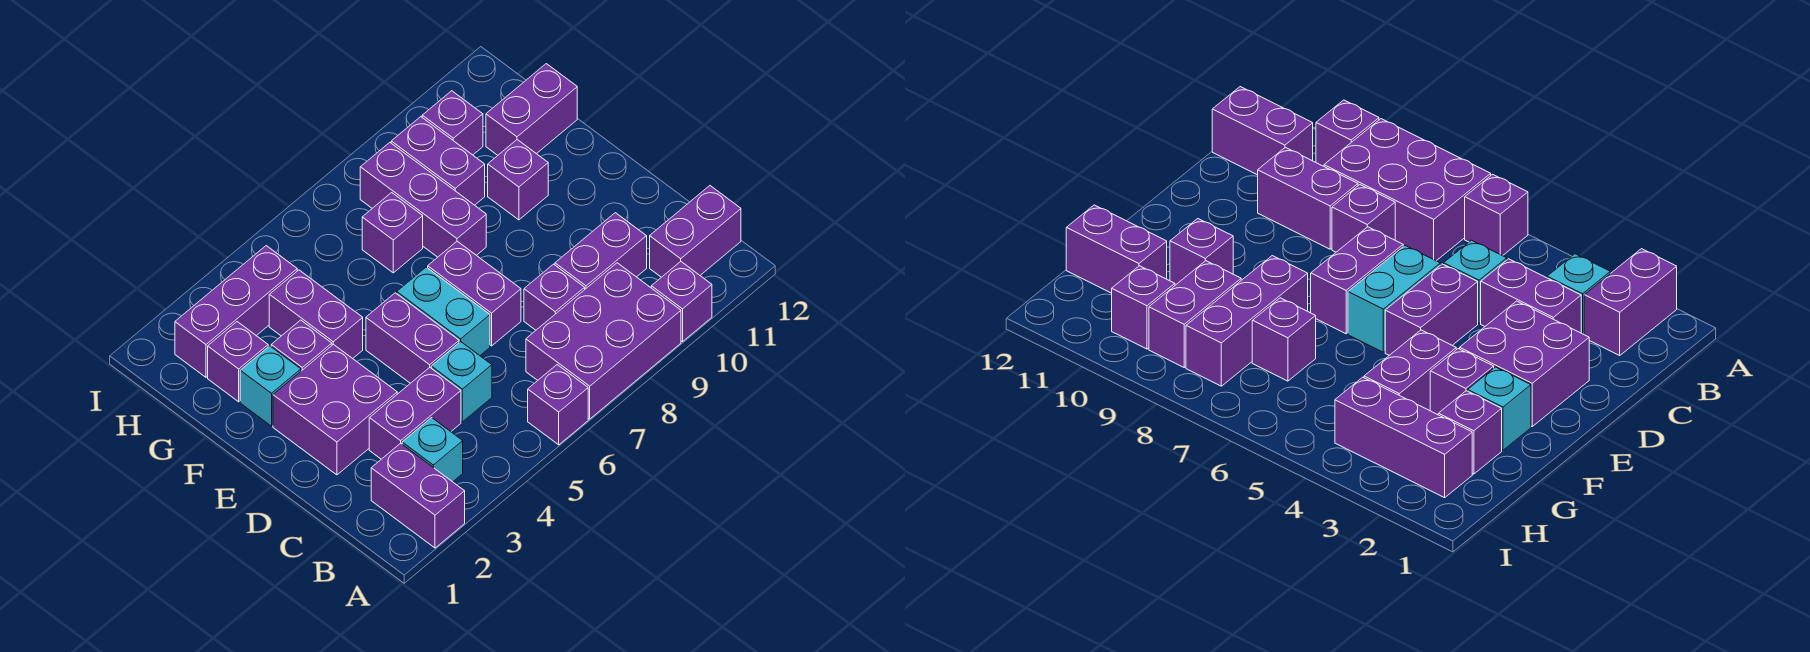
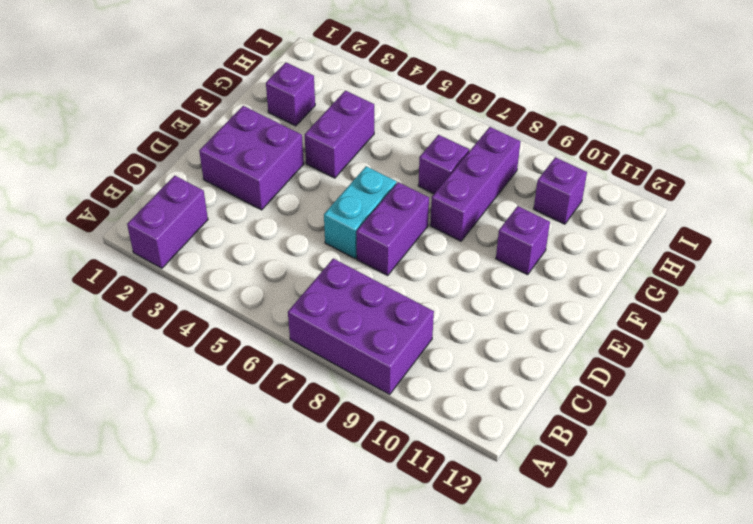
none -> purple brick A6 level 1
none -> purple brick A10 level 1
none -> cyan brick B3 level 1

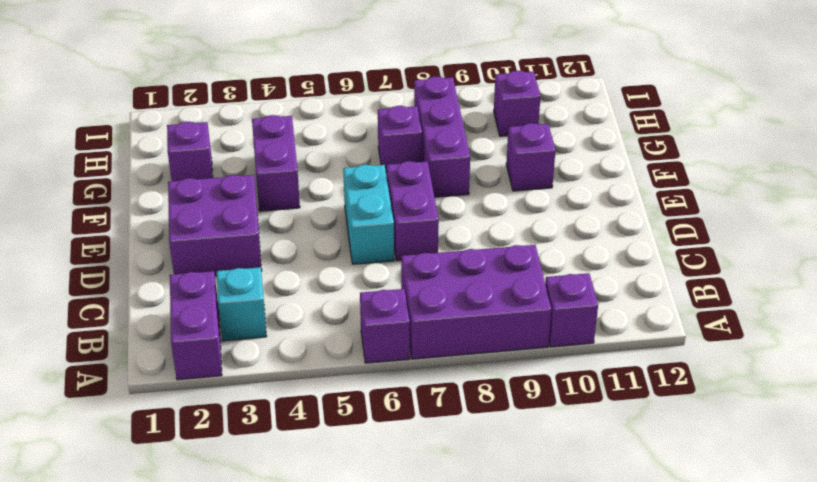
none -> purple brick B11:B12 level 1
none -> purple brick C3:C4 level 1
none -> cyan brick C5 level 1

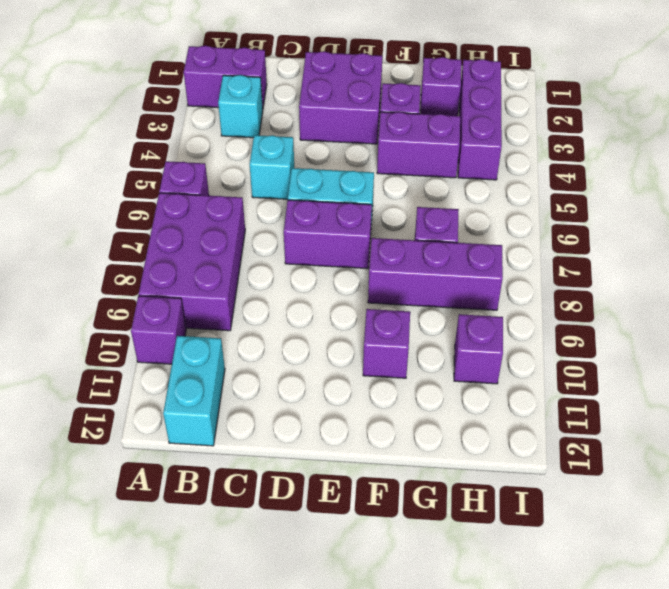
cyan brick B11:B12 level 1 -> purple brick B11:B12 level 1
none -> purple brick C3:C4 level 1
none -> purple brick C8 level 1
none -> purple brick C9:C10 level 1

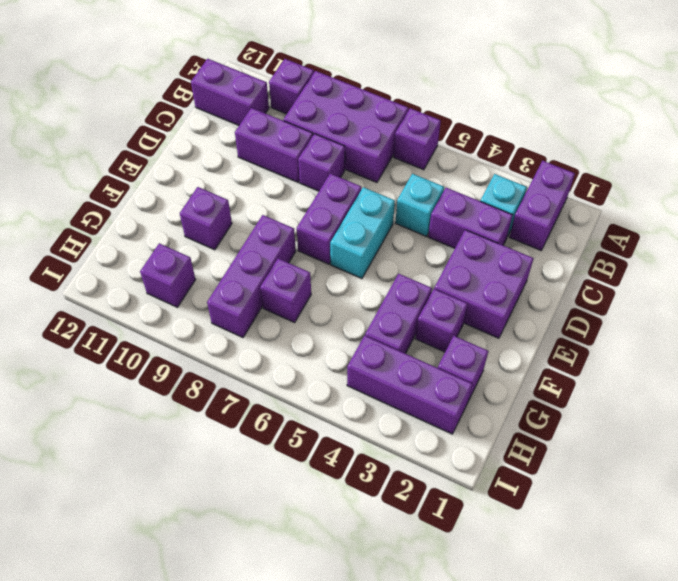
none -> purple brick D5:E5 level 1
none -> cyan brick F2 level 1
none -> purple brick G9:H9 level 1

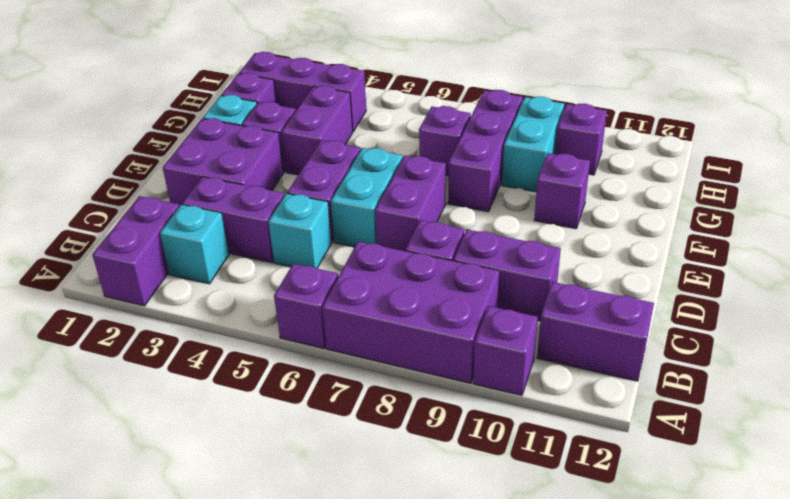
cyan brick G9:H9 level 1 -> purple brick G9:H9 level 1
none -> purple brick G11:G12 level 1

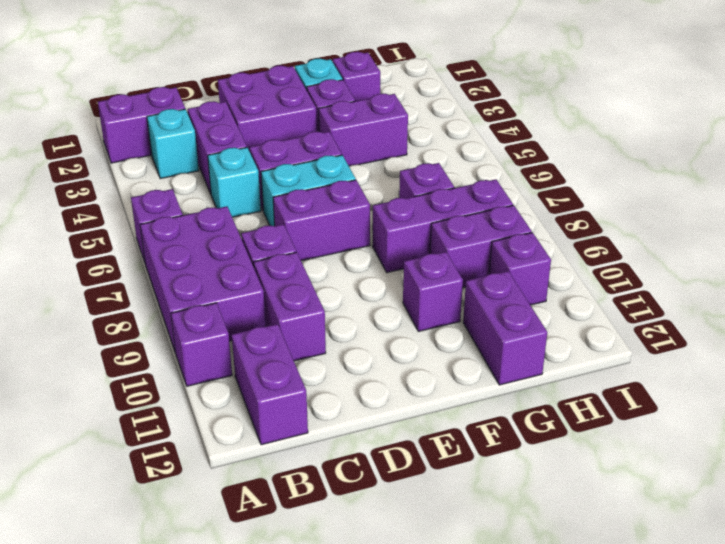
none -> purple brick H2:H4 level 1

